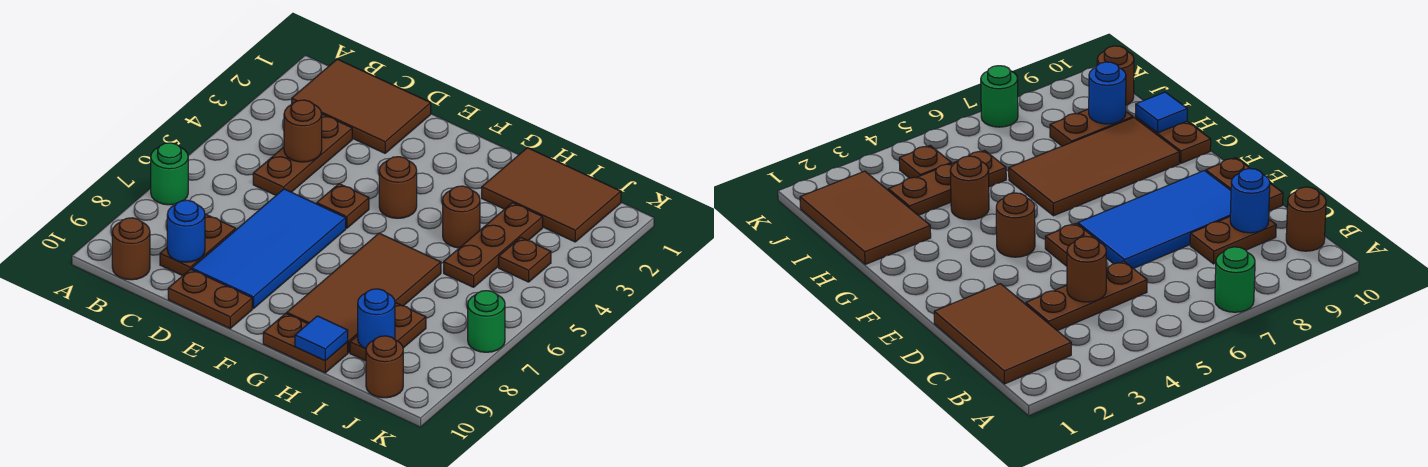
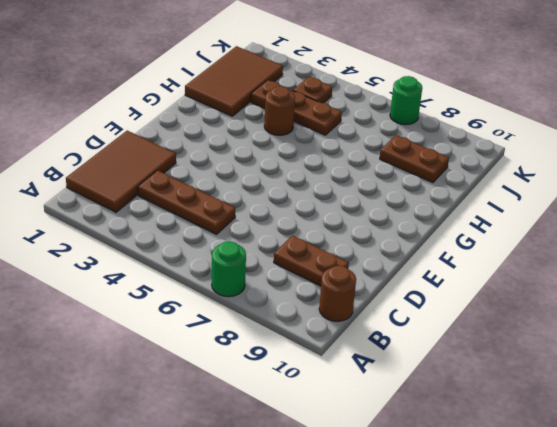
none -> blue tile D6:E9 level 1
none -> brown plate D10:E10 level 1
none -> brown plate E5 level 1

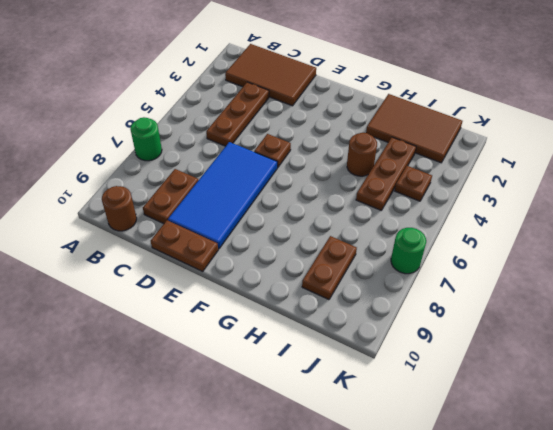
none -> brown round brick F4 level 1
none -> brown tile G6:H9 level 1
none -> brown plate G10:H10 level 1

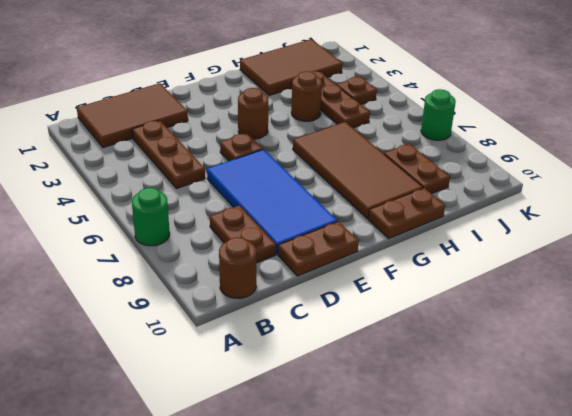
none -> brown round brick J10 level 1
none -> brown round brick C4 level 2
none -> blue round brick C9 level 2

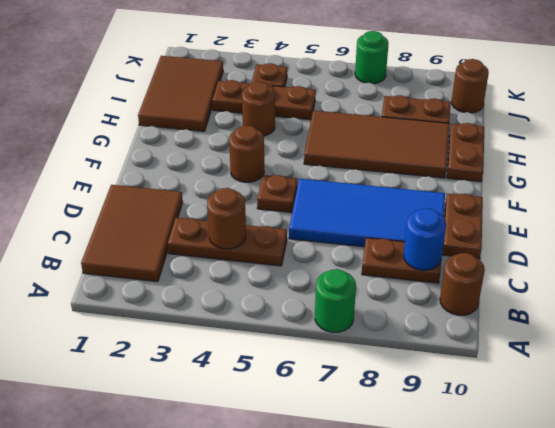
none -> blue tile H10 level 2
none -> blue round brick I9 level 2

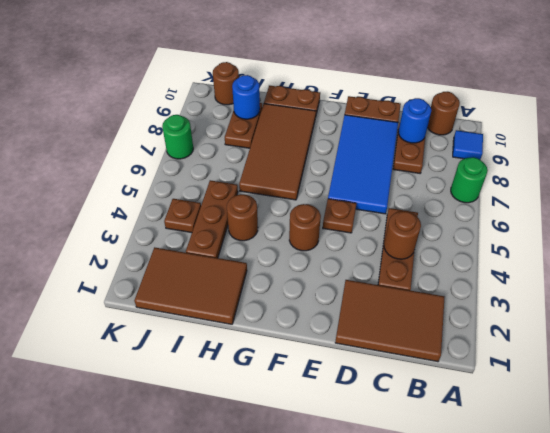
blue tile A9 level 1 -> blue tile H10 level 2

